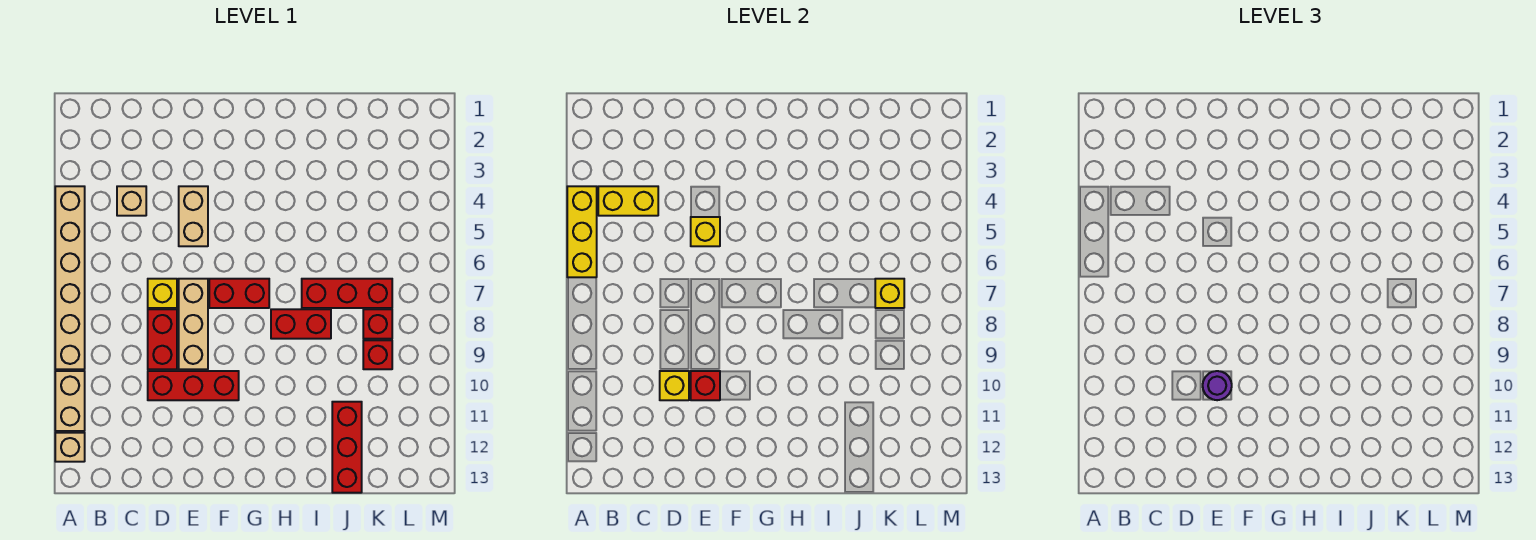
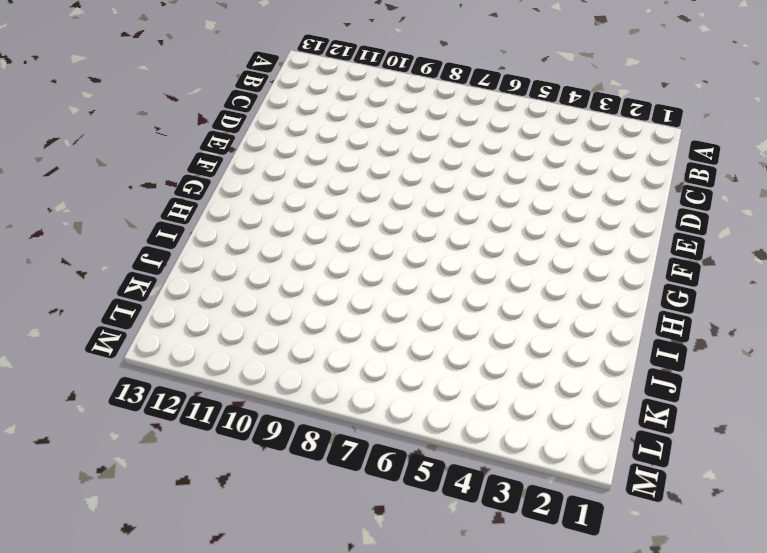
none -> tan brick A4:A9 level 1
none -> tan brick A10:A11 level 1
none -> tan brick A12 level 1

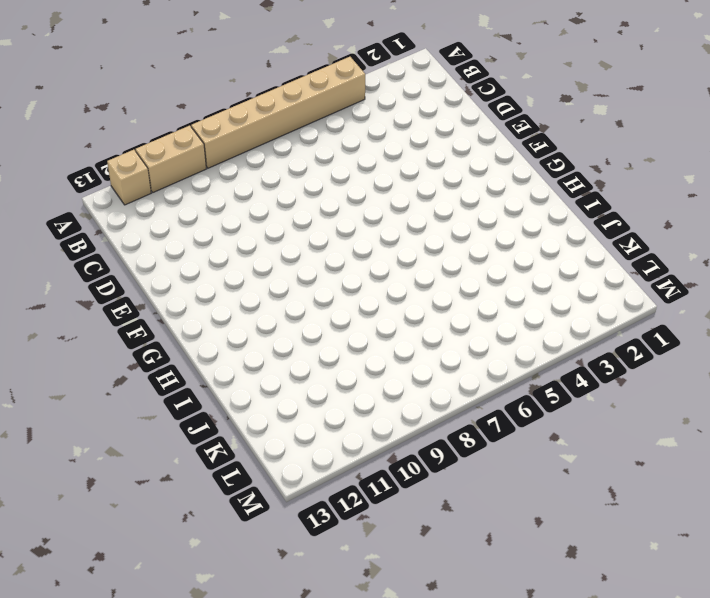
none -> tan brick C4 level 1
none -> yellow brick D7 level 1
none -> red brick D8:D9 level 1

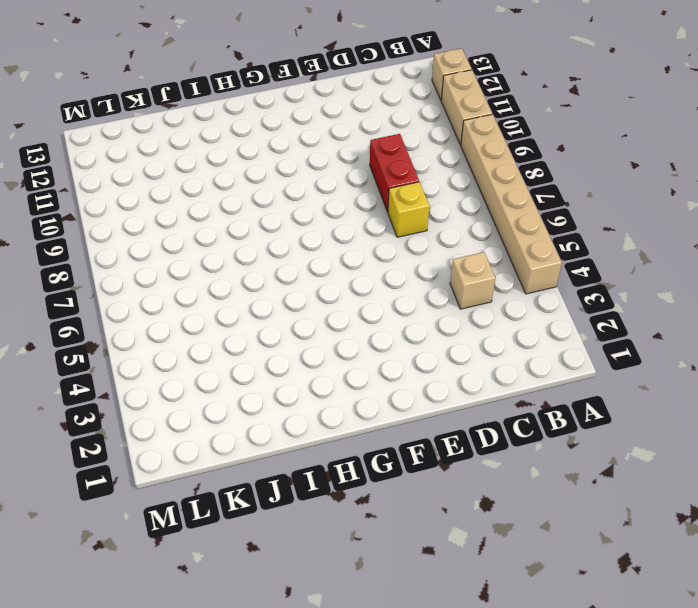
none -> red brick D10:F10 level 1
none -> tan brick E4:E5 level 1
none -> tan brick E7:E9 level 1

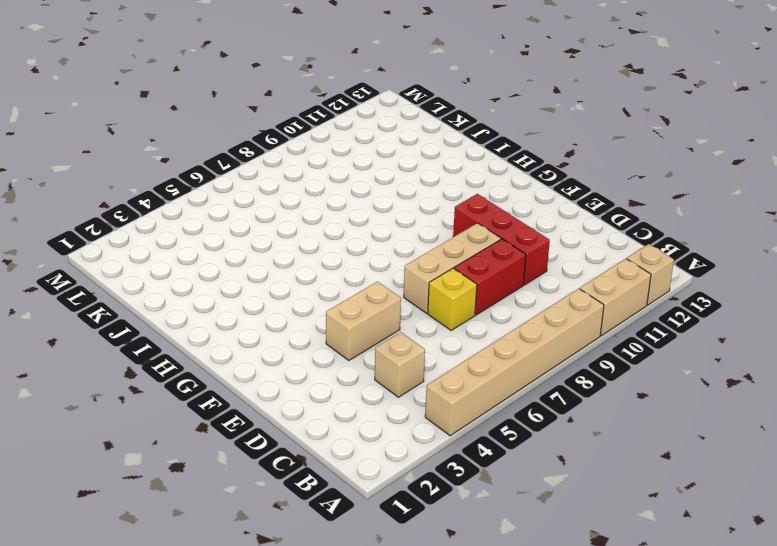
none -> red brick F7:G7 level 1
none -> red brick H8:I8 level 1
none -> red brick I7:K7 level 1

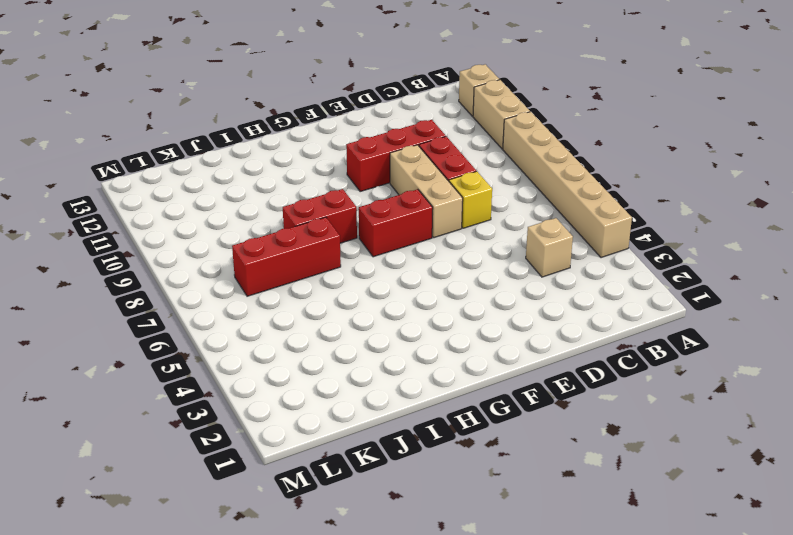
none -> tan brick E4:E5 level 1
none -> red brick J11:J13 level 1
none -> red brick K8 level 1

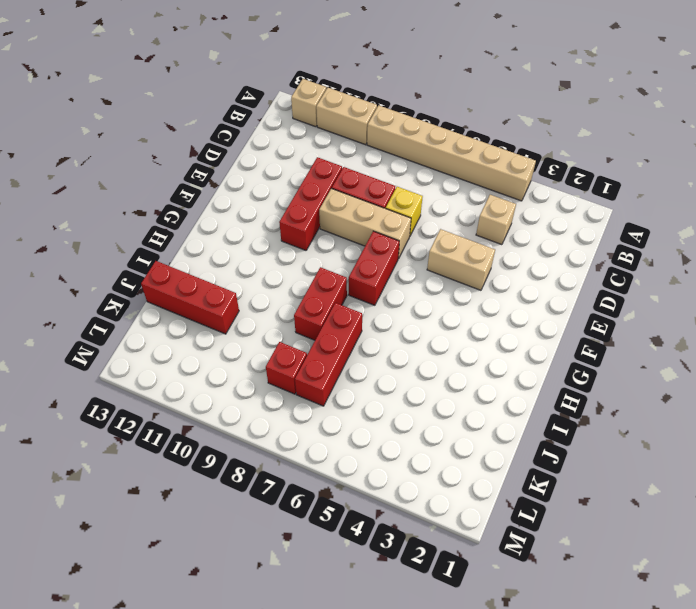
none -> red brick K9 level 1
none -> yellow brick A4:A6 level 2
none -> yellow brick B4:C4 level 2

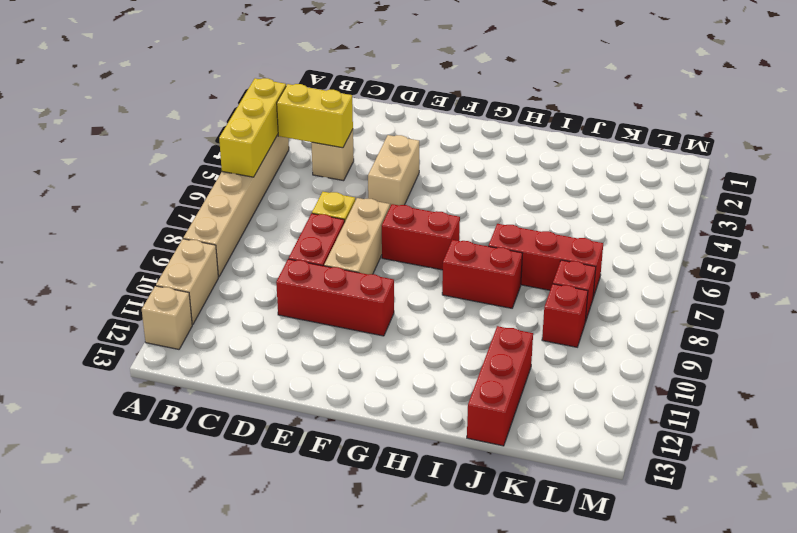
none -> yellow brick D10 level 2
none -> yellow brick E5 level 2
none -> red brick E10 level 2

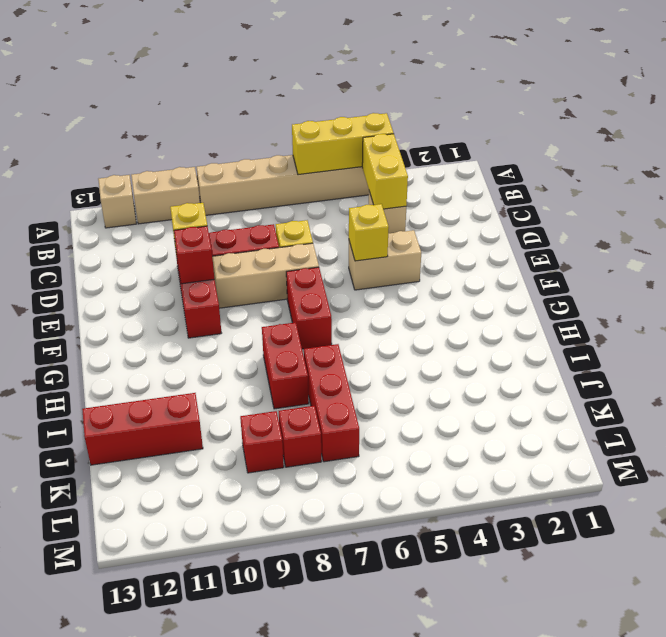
none -> yellow brick K7 level 2
none -> purple round brick E10 level 3

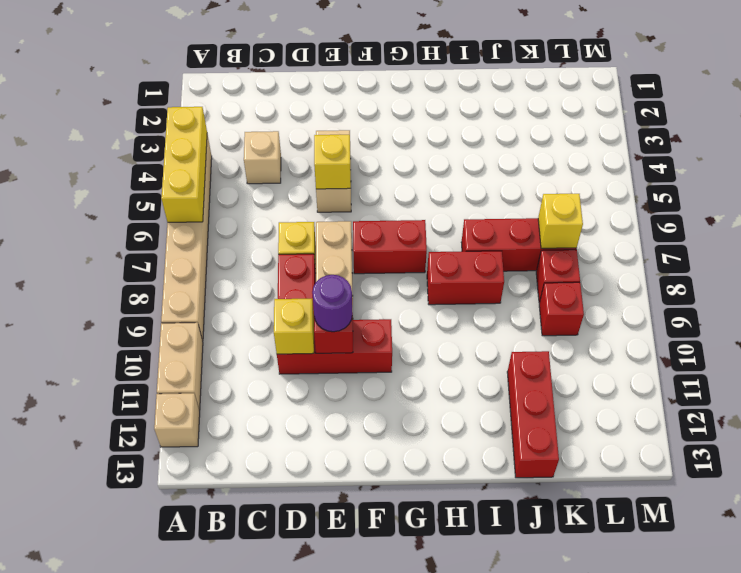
none -> yellow brick B4:C4 level 2

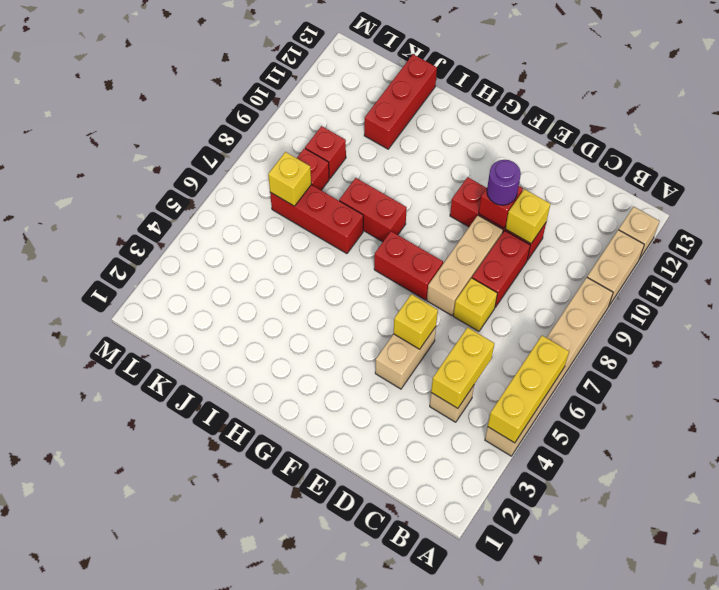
yellow brick C4:C5 level 2 -> yellow brick B4:C4 level 2

